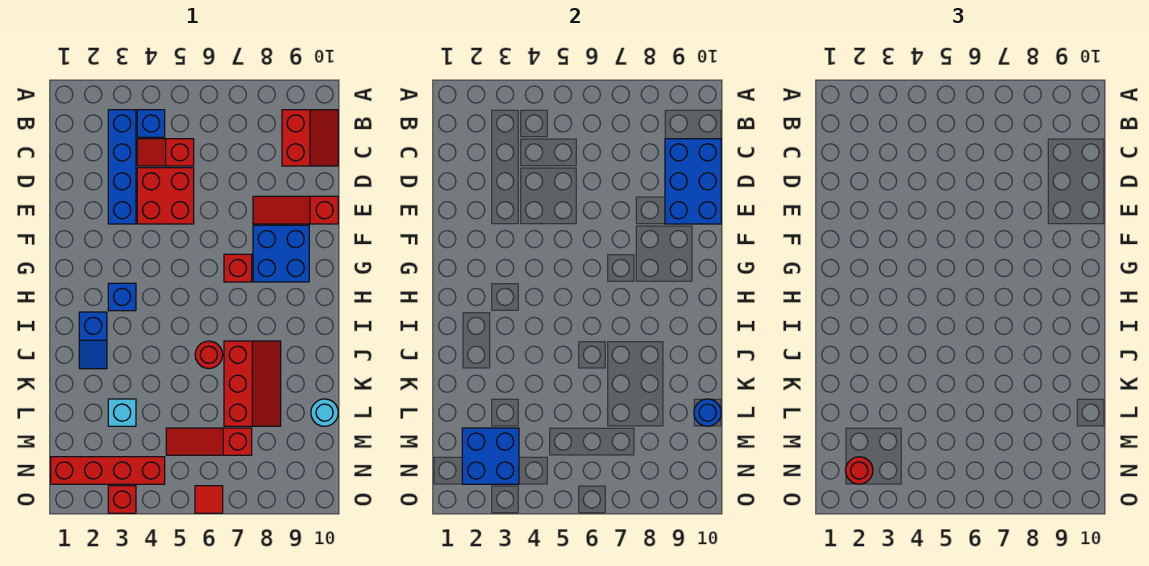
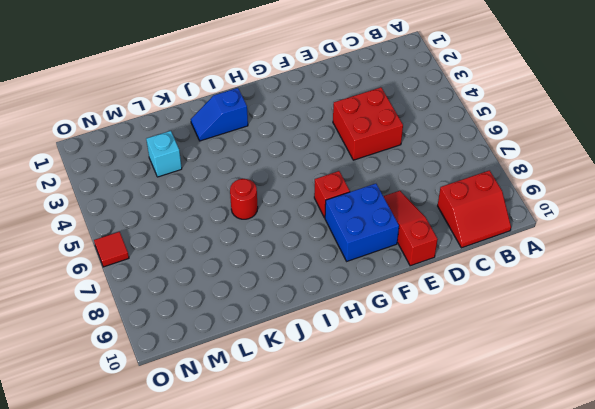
none -> blue brick B3:E3 level 1
none -> blue brick B4 level 1
none -> red slope C4:C5 level 1 top 5

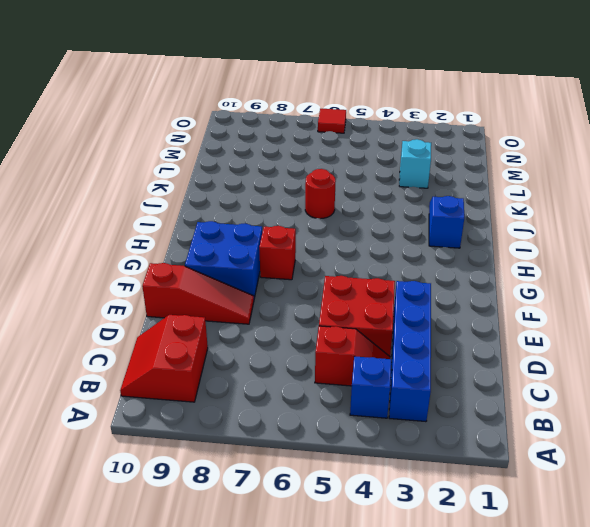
none -> blue brick H3 level 1
none -> red slope J7:L8 level 1 top 7
none -> cyan round brick L10 level 1

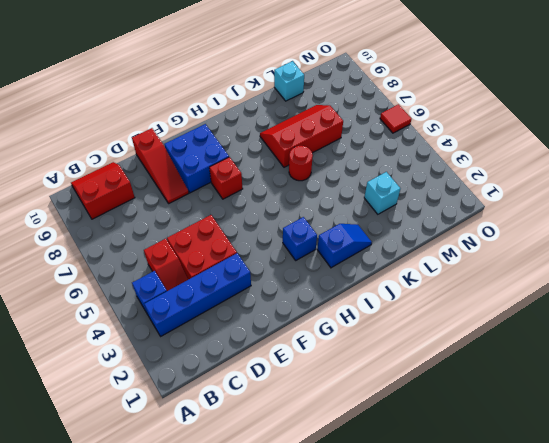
cyan brick L10 level 1 -> cyan round brick L10 level 1
none -> red slope M5:M7 level 1 top 7
none -> red brick N1:N4 level 1
none -> red brick O3 level 1

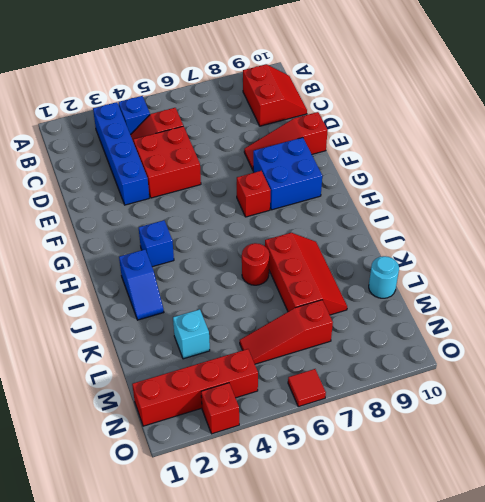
none -> blue brick C9:E10 level 2
none -> blue round brick L10 level 2
none -> blue brick M2:N3 level 2

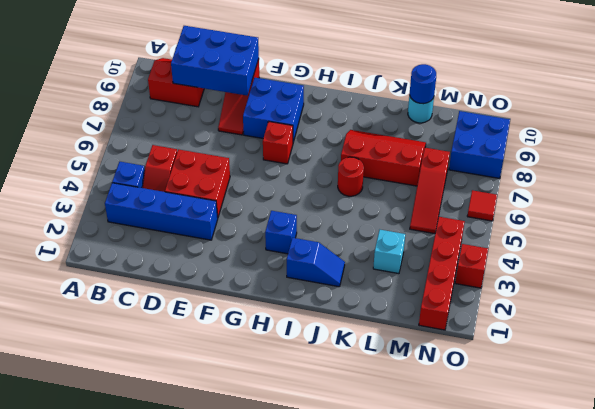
blue brick N8:O9 level 1 -> blue brick M2:N3 level 2
none -> red round brick N2 level 3

